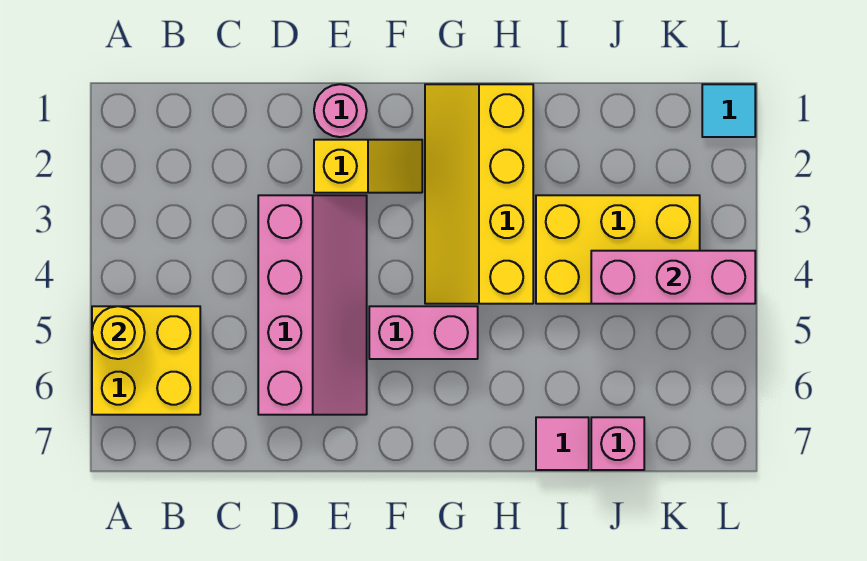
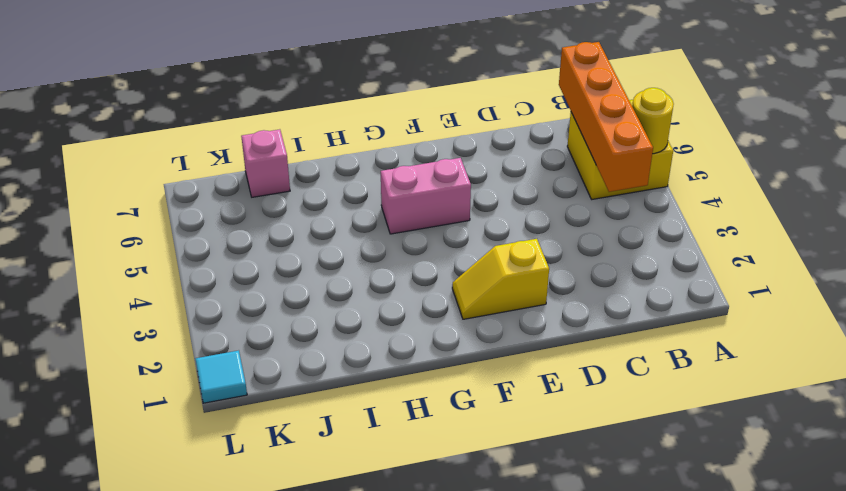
orange brick B4:B7 level 2 -> none
none -> pink slope D3:E6 level 1 top D
none -> pink round brick E1 level 1
none -> yellow slope G1:H4 level 1 top H

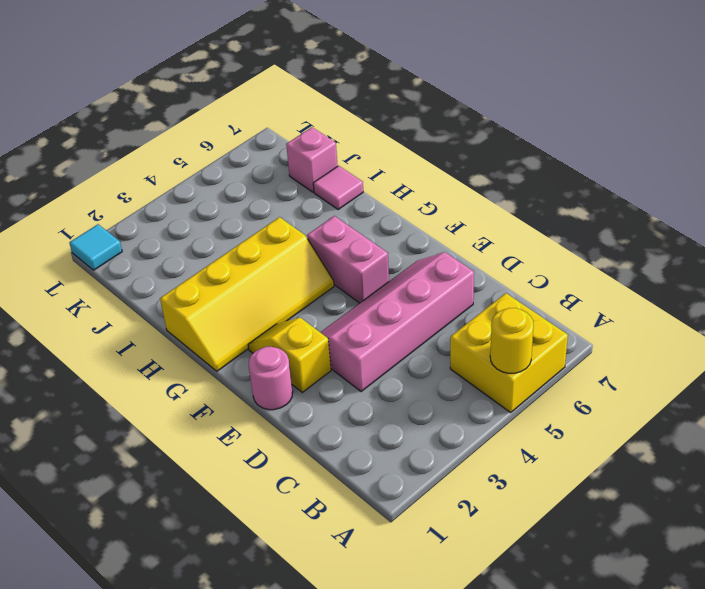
none -> yellow brick I3:K4 level 1
none -> pink brick J4:L4 level 2

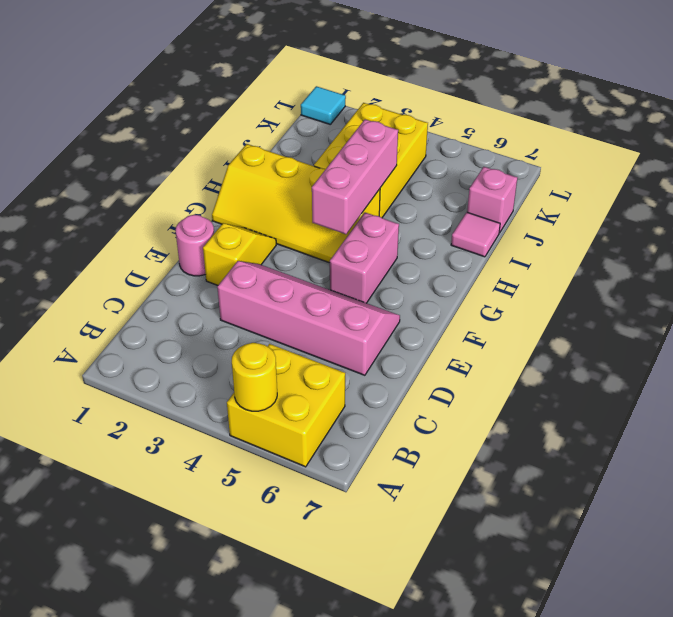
pink brick G4:I4 level 2 -> pink brick J4:L4 level 2

